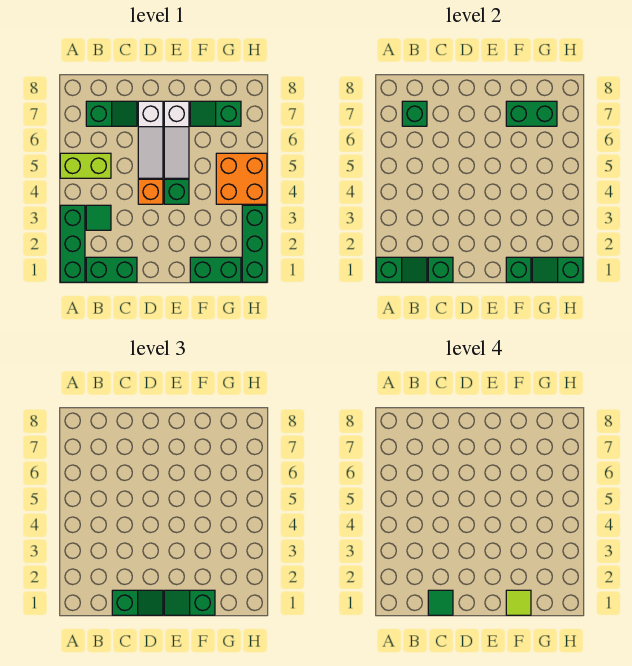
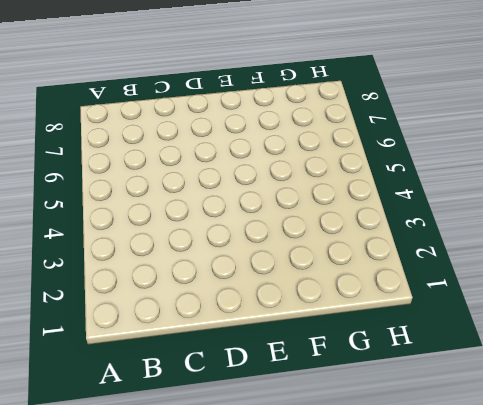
none -> green brick A1:A3 level 1
none -> lime brick A5:B5 level 1
none -> green brick B1:C1 level 1

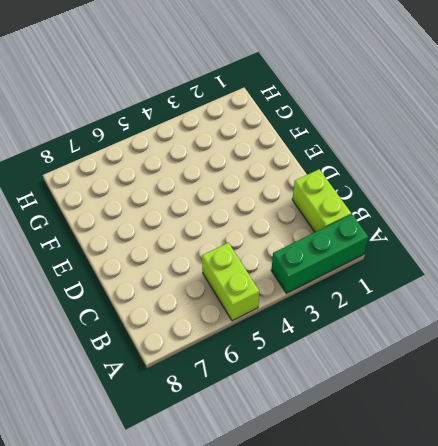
lime brick B1:C1 level 1 -> green brick B1:C1 level 1
none -> green tile B3 level 1
none -> green slope B7:C7 level 1 top B
none -> orange brick D4 level 1

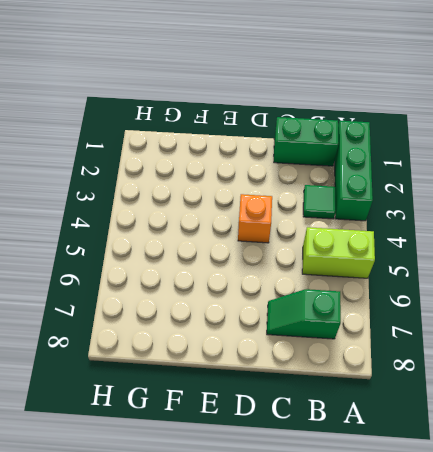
none -> white slope D5:D7 level 1 top 7
none -> green brick E4 level 1
none -> white slope E5:E7 level 1 top 7

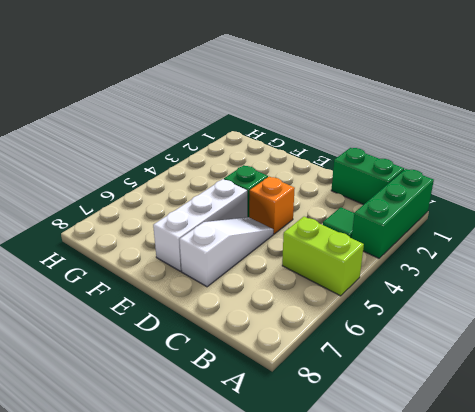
white brick E5:E7 level 1 -> white slope E5:E7 level 1 top 7
none -> green slope B7:C7 level 1 top B
none -> green brick F1:G1 level 1
none -> green slope F7:G7 level 1 top G

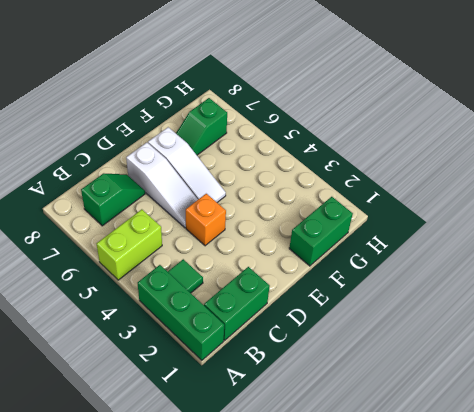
none -> green brick E4 level 1
none -> orange brick G4:H5 level 1
none -> green brick H1:H3 level 1

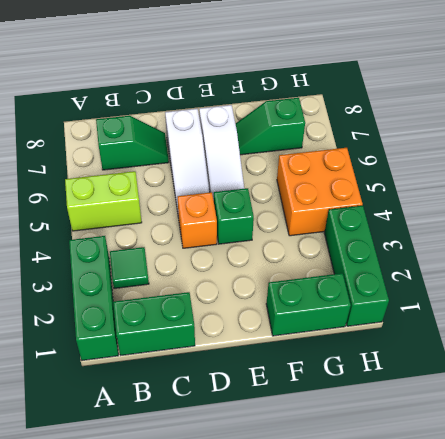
none -> green slope A1:B1 level 2 top A
none -> green brick B7 level 2
none -> green brick C1 level 2

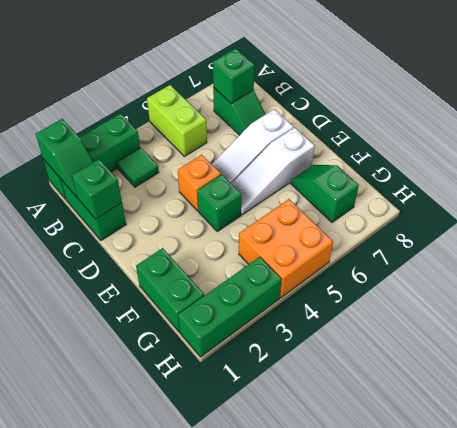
none -> green brick F1 level 2
none -> green brick F7:G7 level 2
none -> green slope G1:H1 level 2 top H

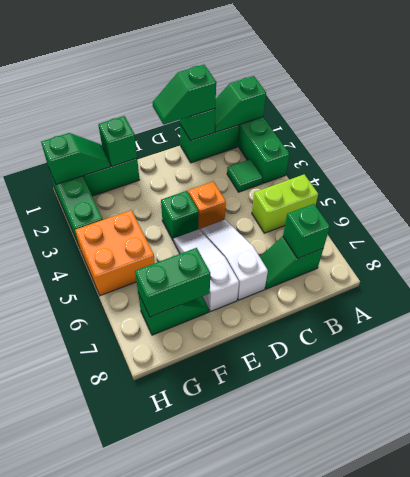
none -> green slope E1:F1 level 3 top F
none -> green tile C1 level 4
none -> lime tile F1 level 4

